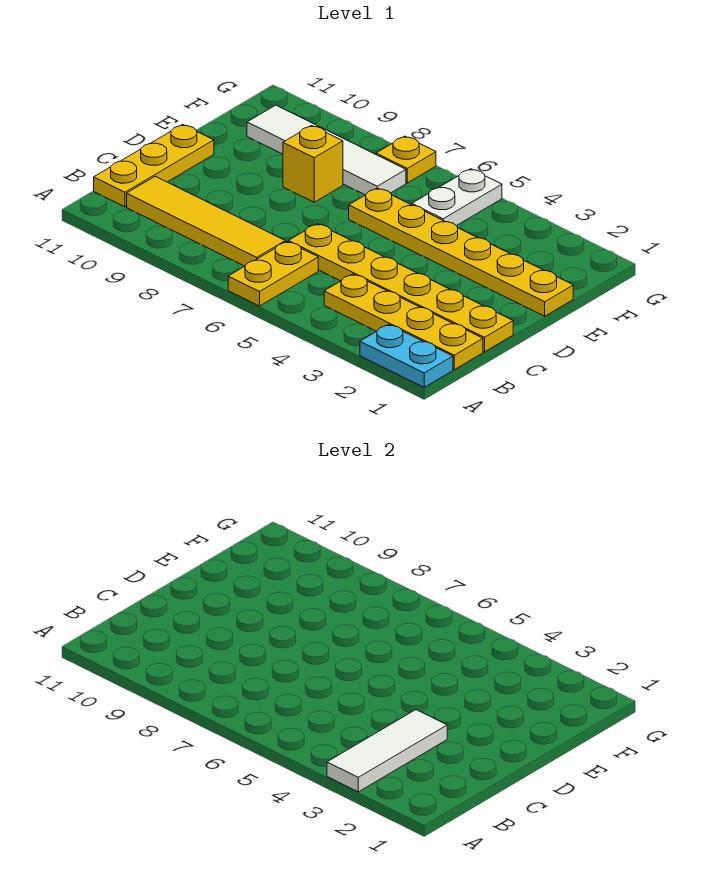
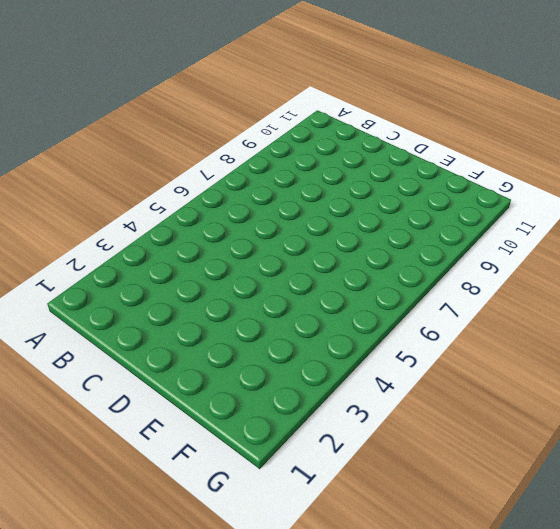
none -> cyan plate A1:A2 level 1
none -> yellow plate A6:B6 level 1
none -> yellow plate B1:B4 level 1

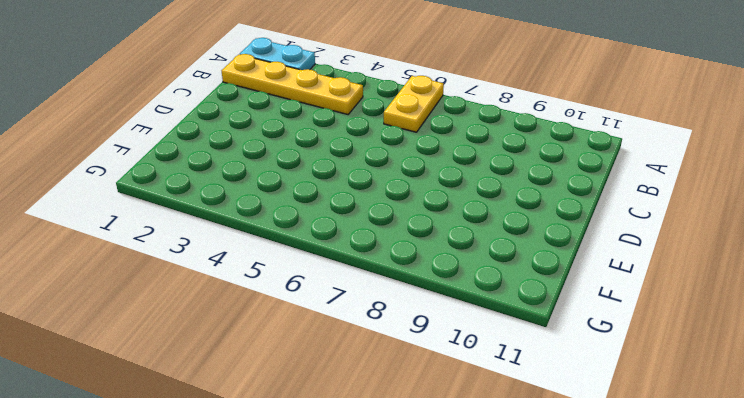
none -> yellow tile B7:B10 level 1
none -> yellow plate B11:D11 level 1
none -> yellow plate C1:C6 level 1

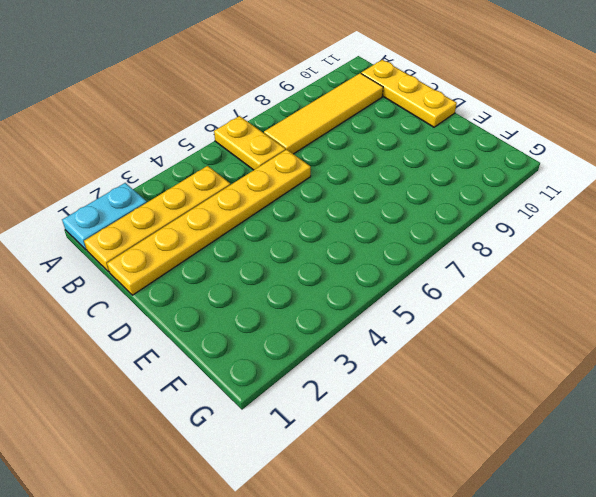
none -> yellow plate E1:E6 level 1
none -> yellow brick E8 level 1
none -> white plate F5:G5 level 1

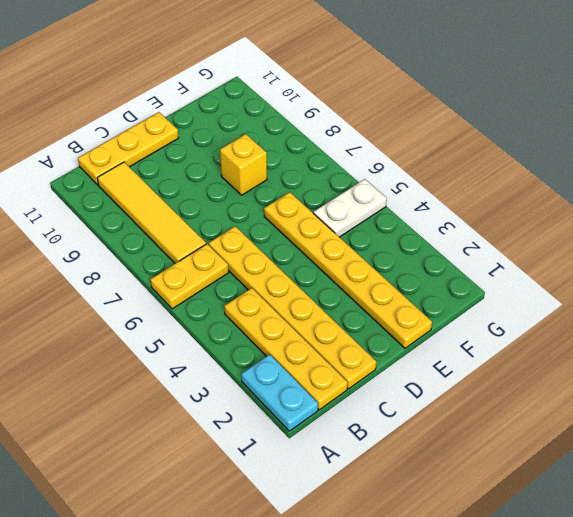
none -> white tile F7:F10 level 1
none -> yellow plate G7 level 1
none -> white tile A3:C3 level 2

